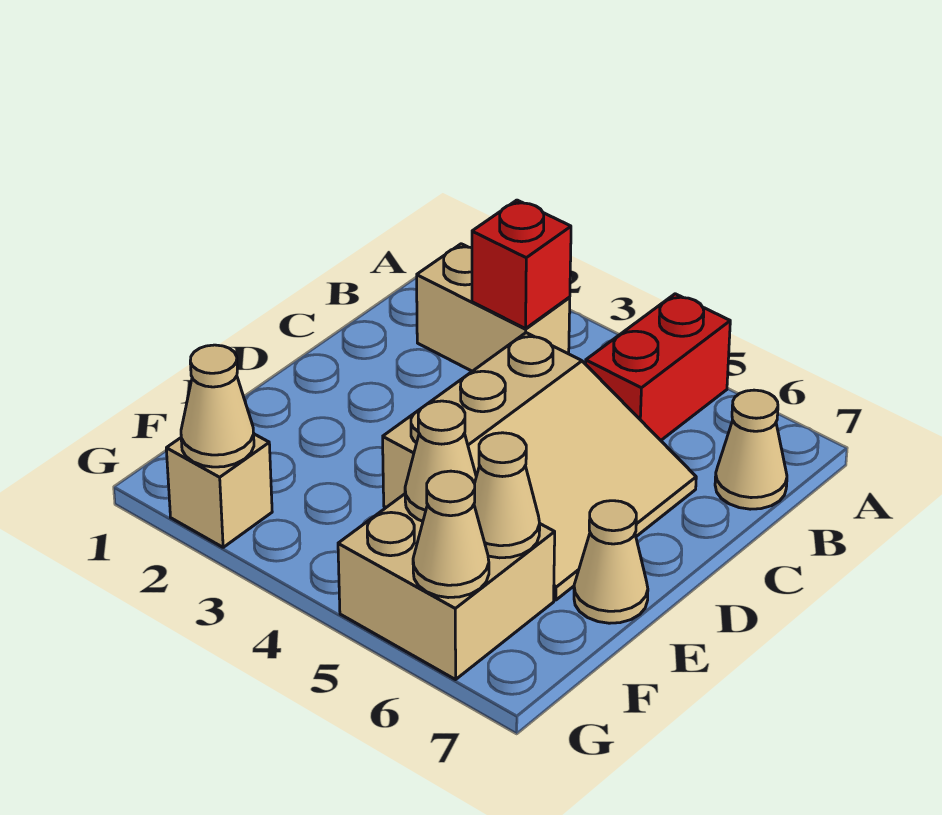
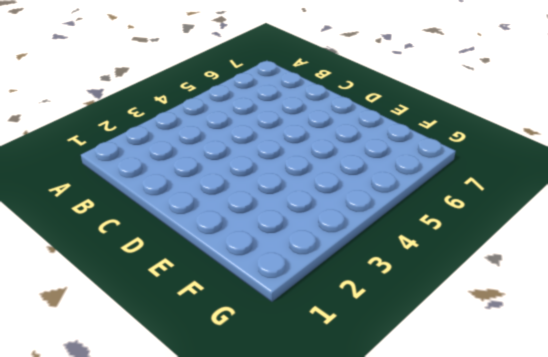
none -> red brick A5:B5 level 1
none -> tan brick B2:B3 level 1
none -> tan cone B7 level 1

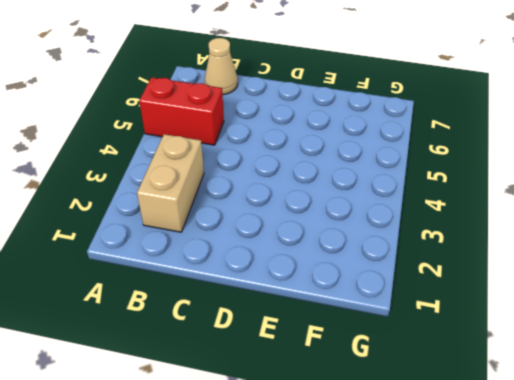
none -> tan slope C4:E6 level 1 top 4
none -> tan cone E7 level 1
none -> tan brick F5:G6 level 1

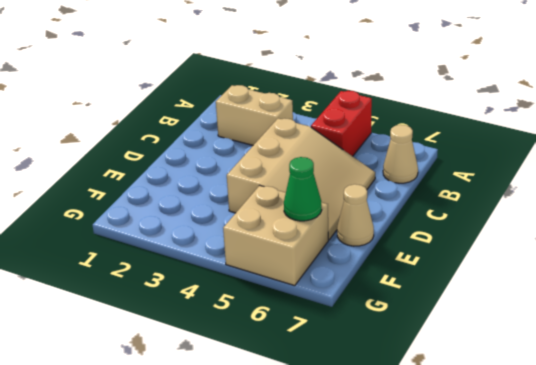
green cone F6 level 2 -> tan cone F6 level 2
none -> tan brick G2 level 1
none -> red brick B3 level 2
none -> tan cone F5 level 2

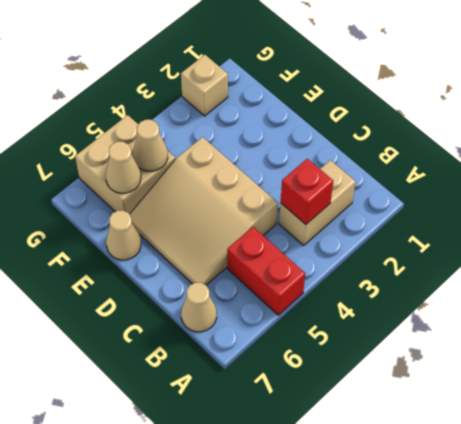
none -> tan cone G2 level 2
none -> tan cone G6 level 2

